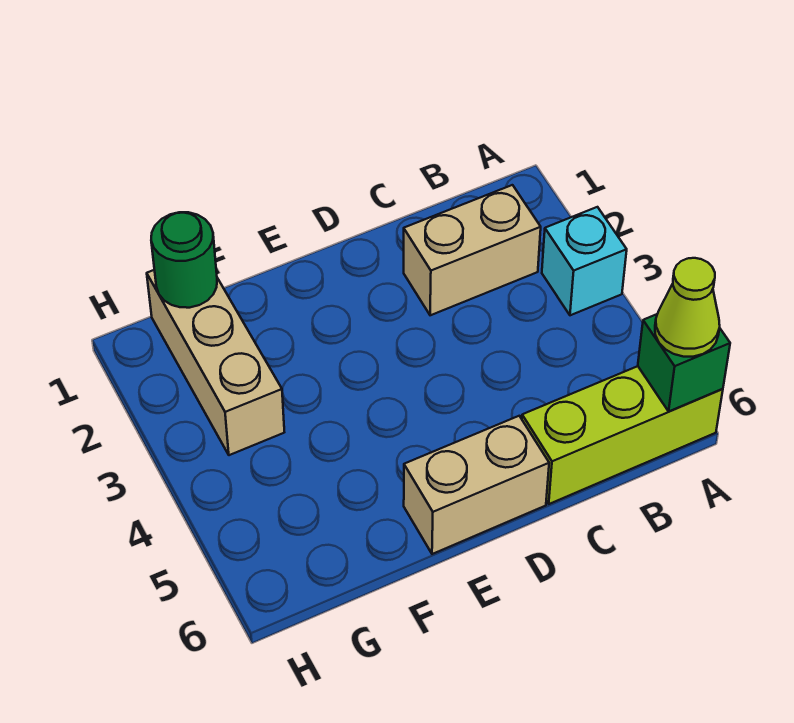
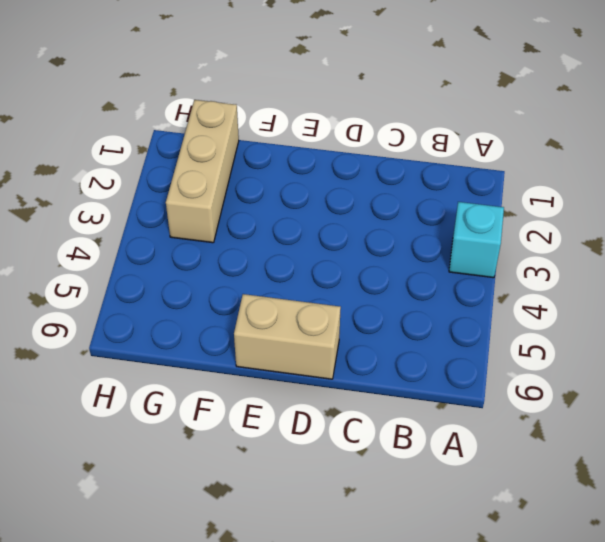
none -> lime brick A6:C6 level 1
none -> tan brick B2:C2 level 1

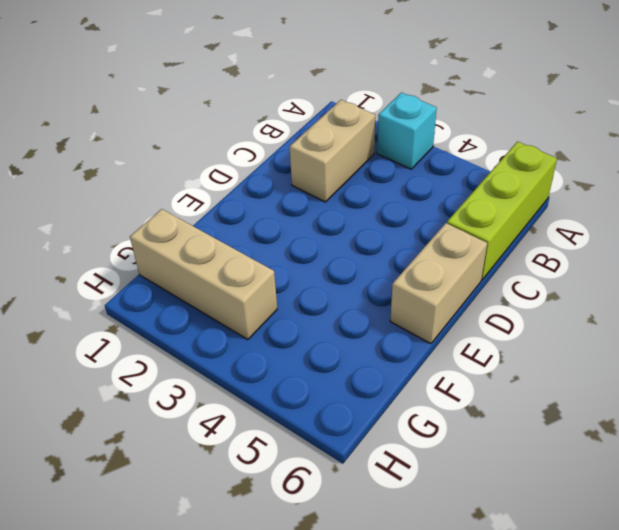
none -> green brick A6 level 2
none -> green round brick G1 level 2

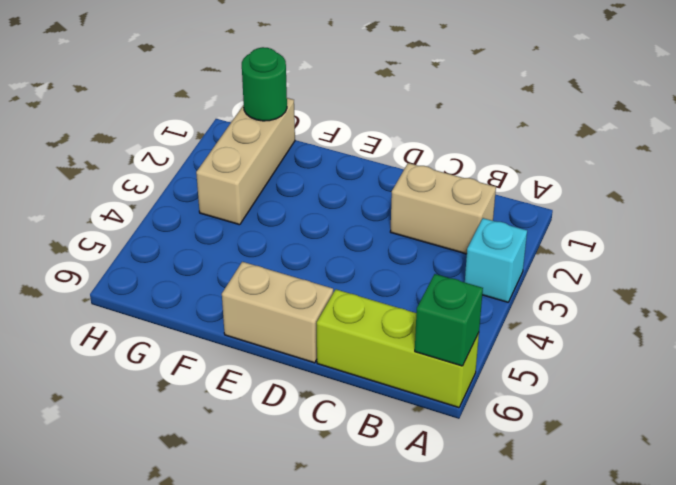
none -> lime cone A6 level 3

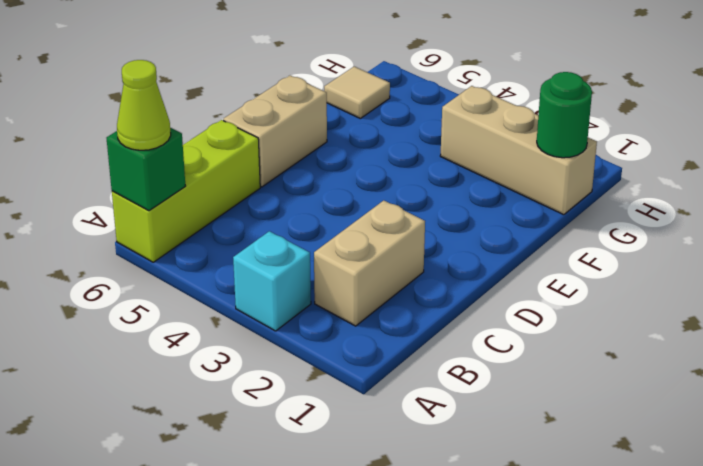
tan tile G6 level 1 -> none

